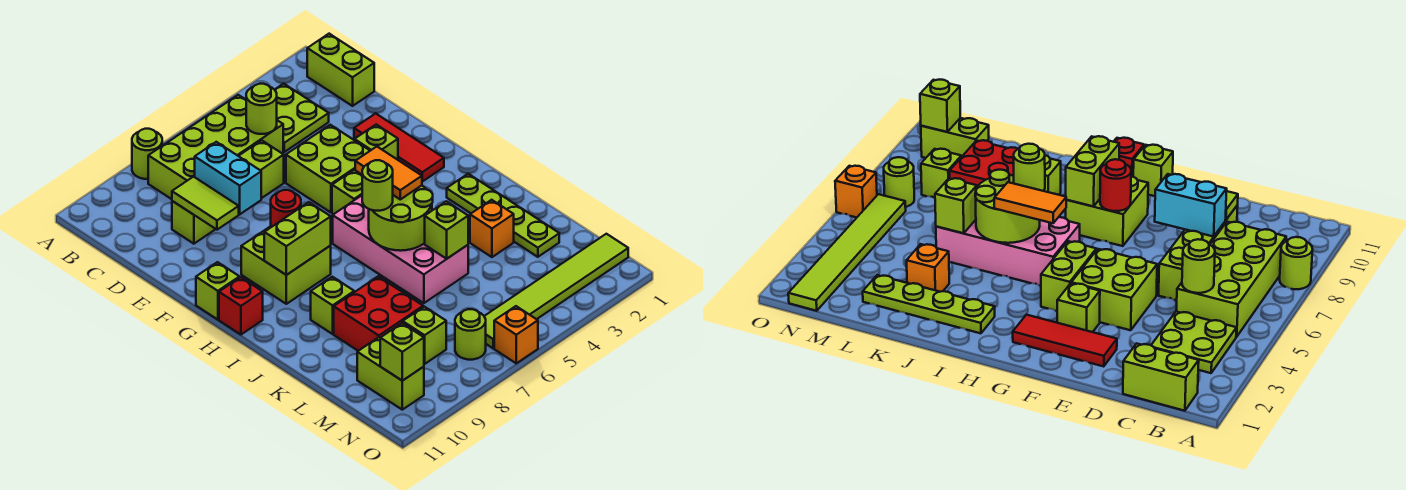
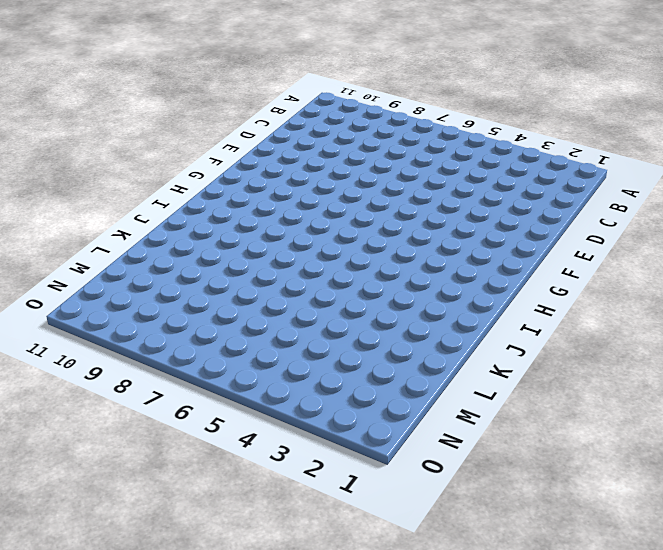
none -> lime round brick A8 level 1
none -> lime brick B1:C1 level 1
none -> lime plate B3:C4 level 1
none -> lime brick B5:C8 level 1

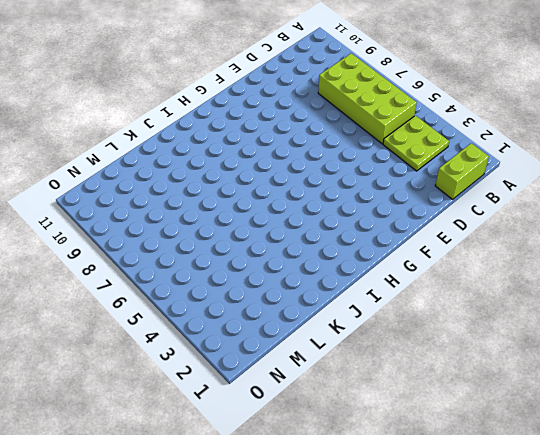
none -> lime round brick A8 level 1
none -> lime brick D6:D9 level 1
none -> red tile E2:G2 level 1
none -> lime brick E4:F5 level 1

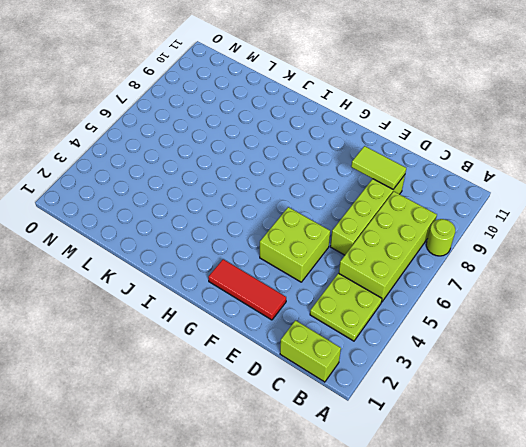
none -> lime brick F3 level 1
none -> lime brick G4:G5 level 1
none -> lime brick G8:H9 level 1
none -> lime brick G11 level 1

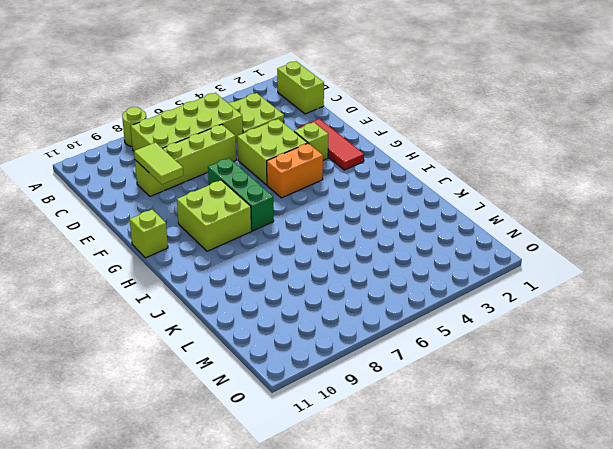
green brick F7:H7 level 1 -> none
orange brick G4:G5 level 1 -> lime brick G4:G5 level 1
none -> pink brick H5:K6 level 1
none -> red brick H11 level 1
none -> lime plate I2:L2 level 1
none -> lime brick J9 level 1

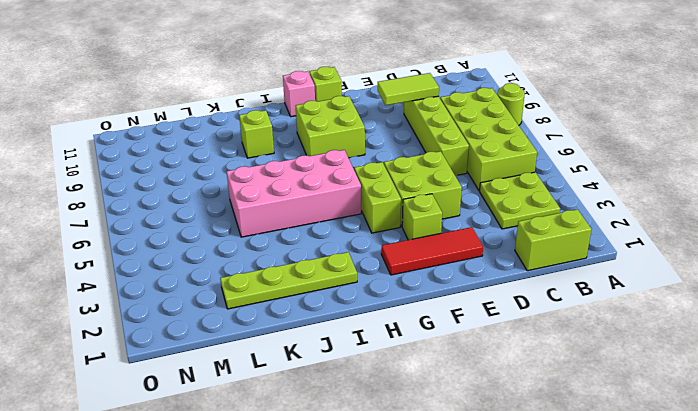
pink brick H11 level 1 -> red brick H11 level 1
none -> orange brick K3 level 1
none -> red brick K8:L9 level 1
none -> lime brick M8 level 1
none -> lime brick M10:N10 level 1

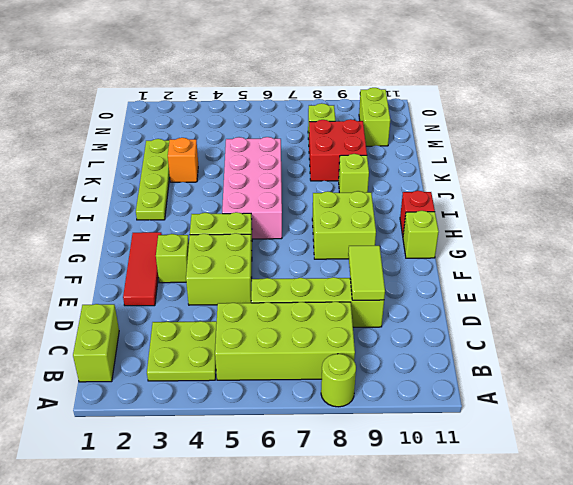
none -> lime tile N1:N6 level 1
none -> lime round brick N7 level 1
none -> orange brick O6 level 1
none -> lime round brick C5 level 2

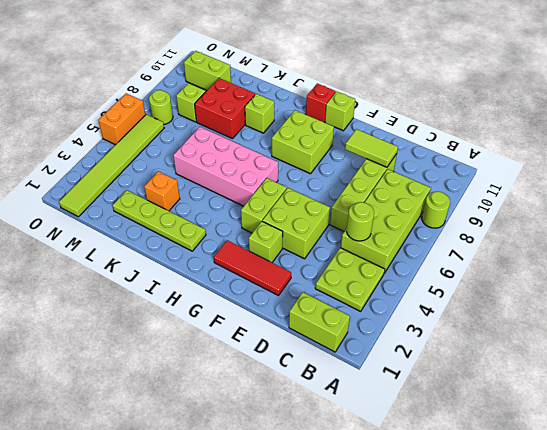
orange brick O5:O6 level 1 -> orange brick O6 level 1
none -> cyan brick D8:E8 level 2
none -> red round brick G8 level 2
none -> lime brick H8:H9 level 2
none -> lime round brick I5:J6 level 2

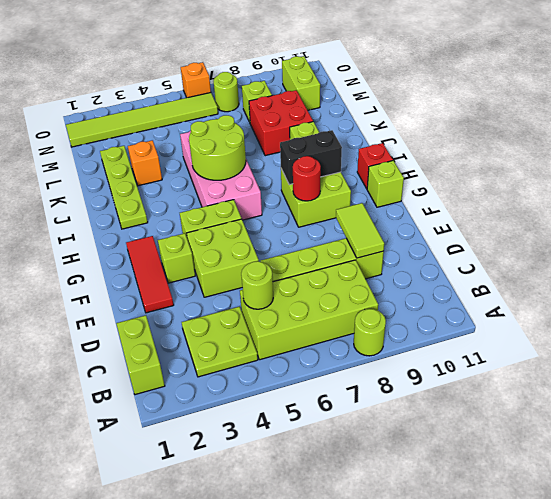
black brick H8:H9 level 2 -> lime brick H8:H9 level 2
none -> cyan brick D8:E8 level 2
none -> lime brick K5 level 2
none -> lime brick N10 level 2
none -> orange tile H5:I5 level 3

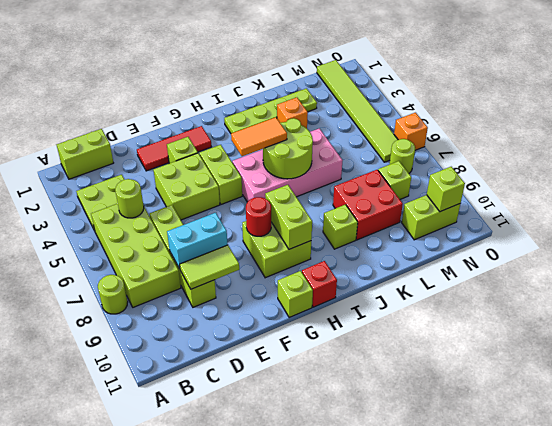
none -> lime brick K5 level 2
none -> lime round brick I6 level 3

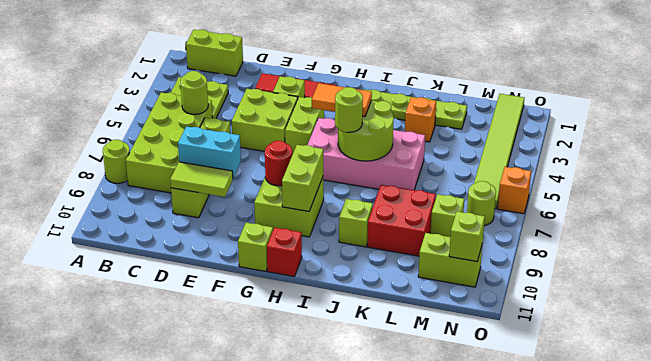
none -> lime brick K5 level 2

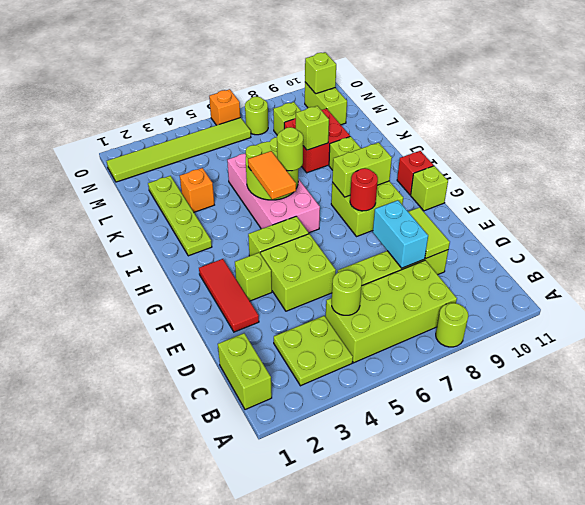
lime brick K8 level 2 -> lime brick K5 level 2

